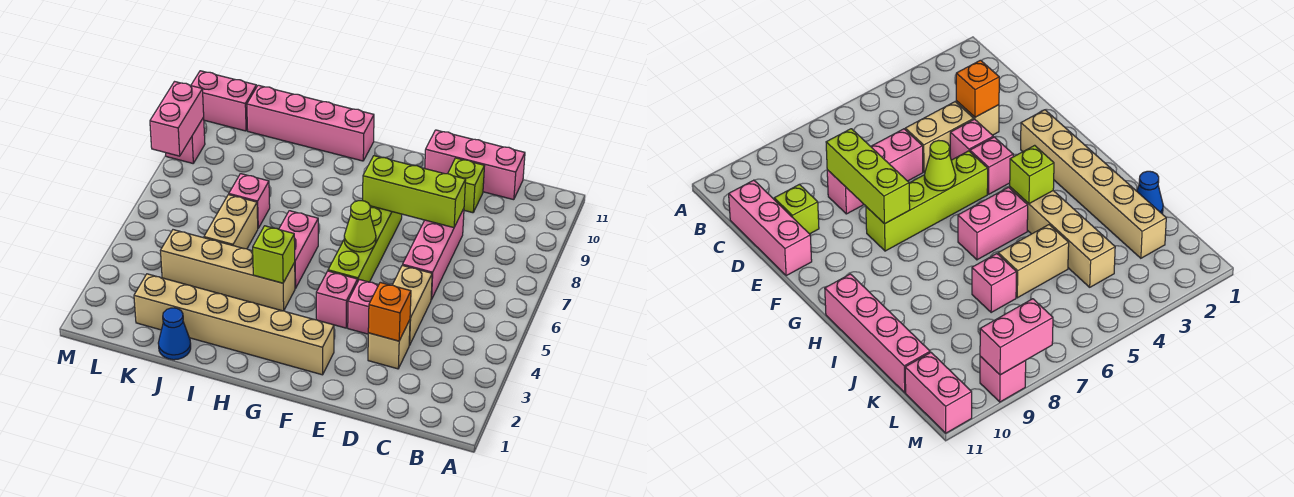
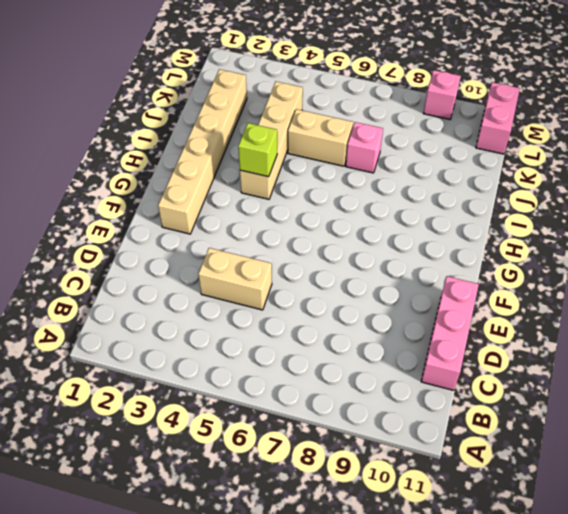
none -> tan brick D3 level 1
none -> pink brick D6:D8 level 1
none -> lime brick D10 level 1

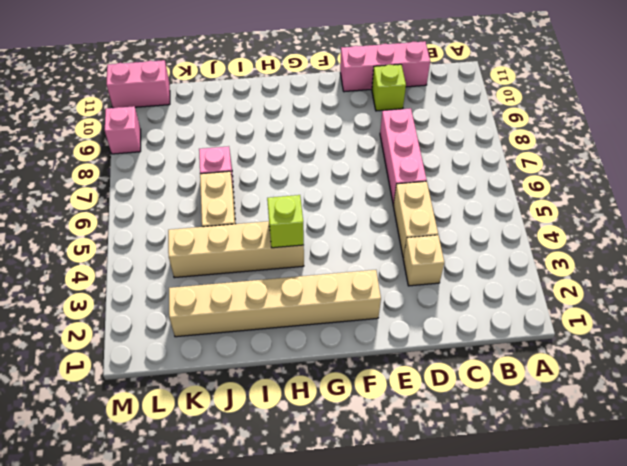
none -> pink brick E4 level 1
none -> pink brick F4 level 1
none -> lime brick F5:F8 level 1

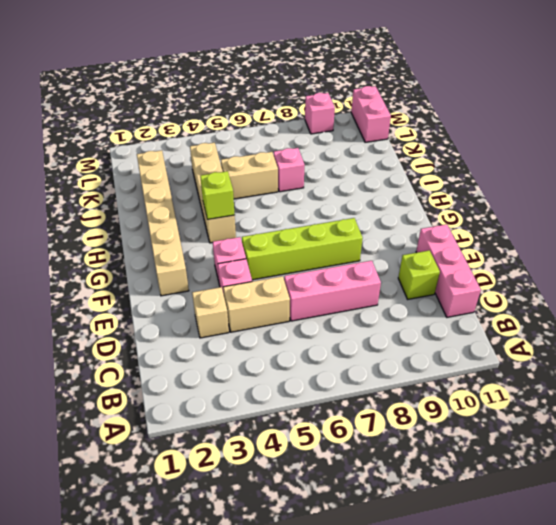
none -> pink brick H5:H6 level 1
none -> pink brick H11:K11 level 1
none -> blue cone J1 level 1

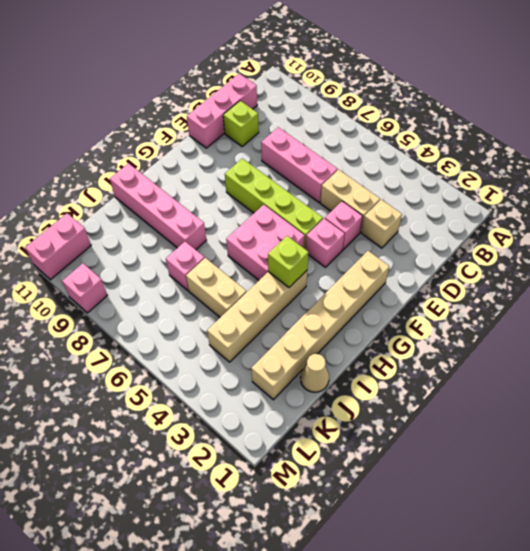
pink brick G5:H6 level 1 -> pink brick H5:H6 level 1
pink brick I8:I11 level 1 -> pink brick H11:K11 level 1
tan cone J1 level 1 -> blue cone J1 level 1
none -> orange brick D3 level 2
none -> lime brick D8:F8 level 2
none -> lime cone F6 level 2

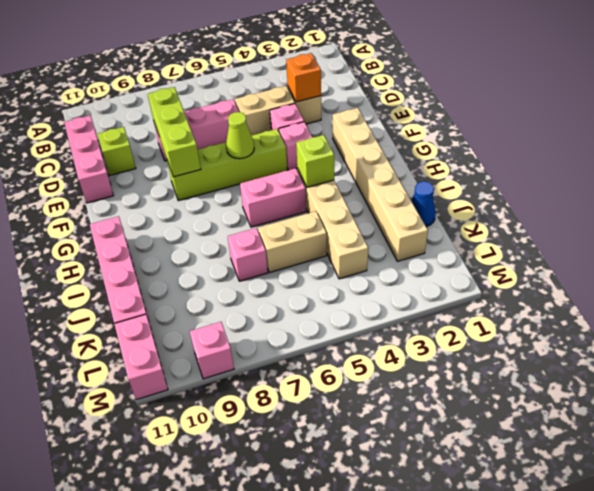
none -> pink brick M8:M9 level 2

